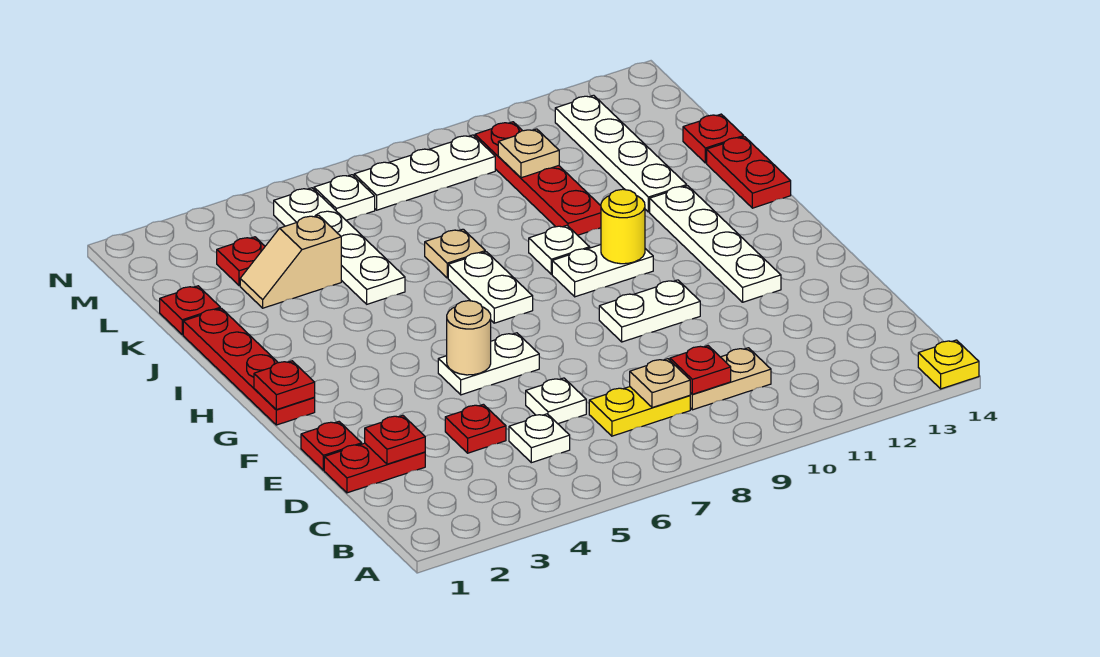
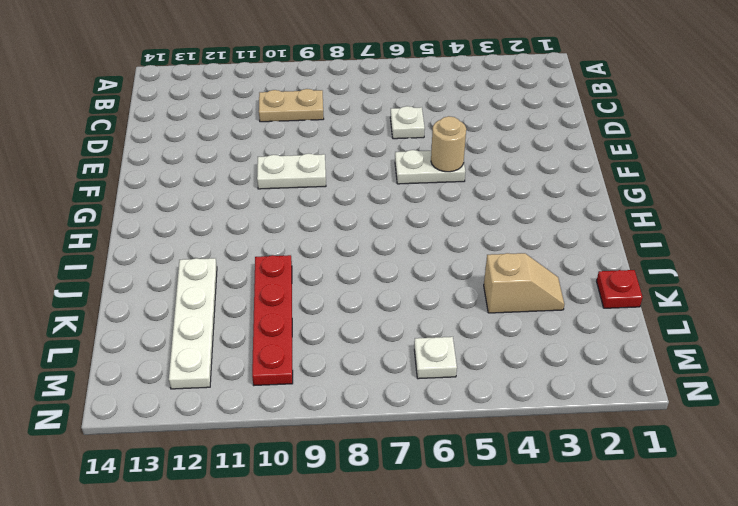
none -> yellow plate A14 level 1
none -> white plate C5 level 1
none -> yellow plate C7:C8 level 1
none -> red plate D1:D2 level 1

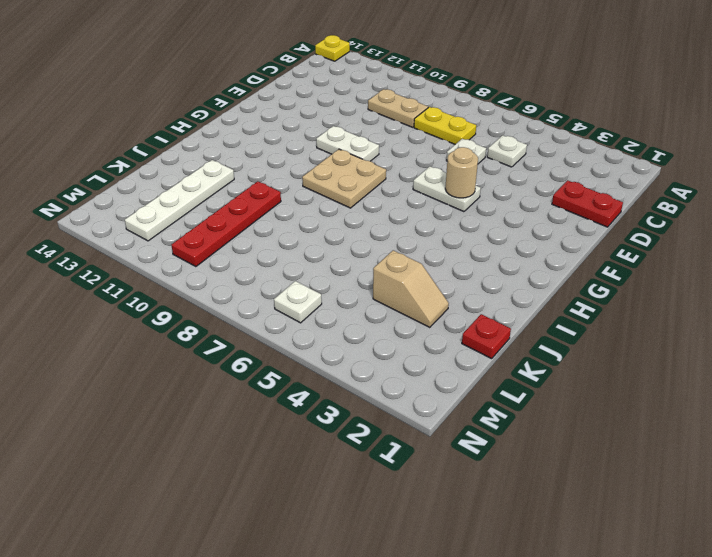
tan plate G8:H9 level 1 -> white plate H9:H10 level 1
none -> red plate D4 level 1
none -> red plate E1 level 1
none -> white plate F12:I12 level 1
none -> red plate G1:J1 level 1

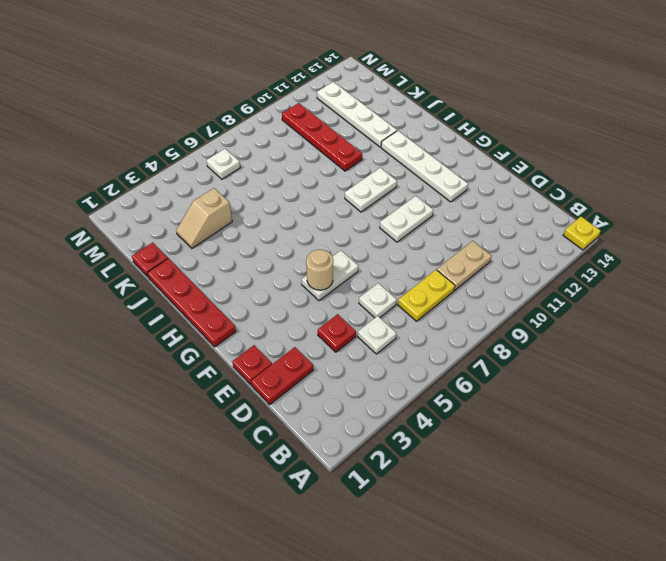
none -> white plate H7:I7 level 1
none -> white plate I9 level 1
none -> red plate I14:J14 level 1
none -> white plate J5:M5 level 1

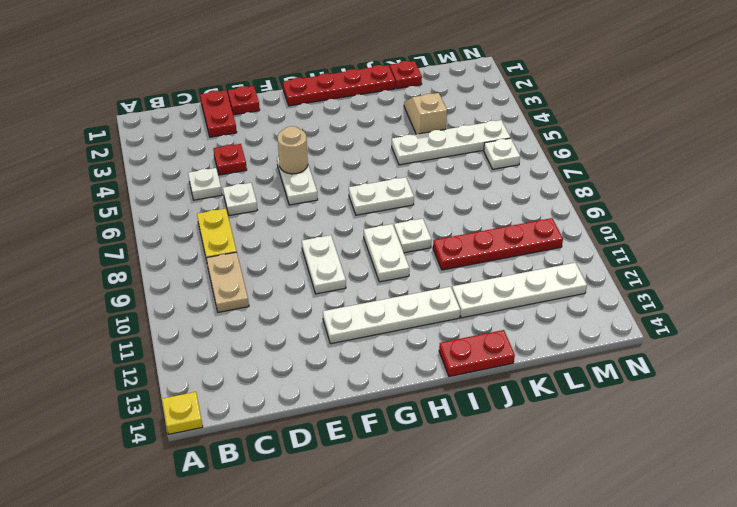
none -> tan plate J7 level 1
none -> red plate K14 level 1
none -> red plate L3 level 1
none -> white plate M7:M9 level 1

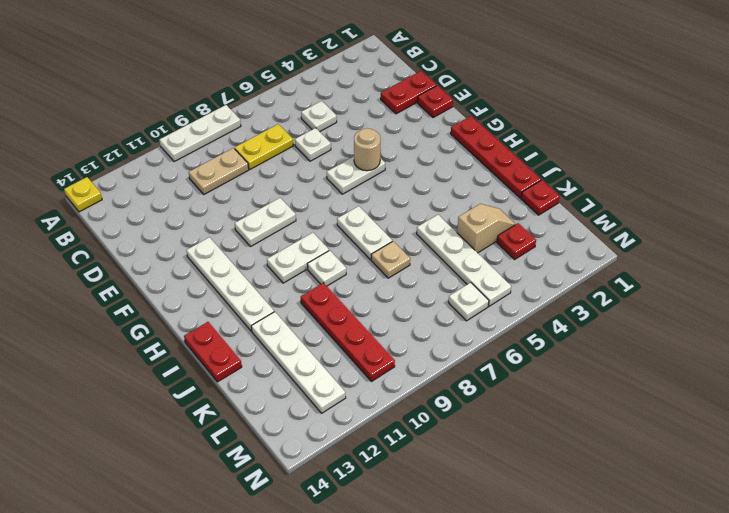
white plate A8:A10 level 1 -> white plate M7:M9 level 1
none -> red plate D4 level 1
none -> red plate K14 level 1
none -> tan plate C8 level 2
none -> red plate C9 level 2

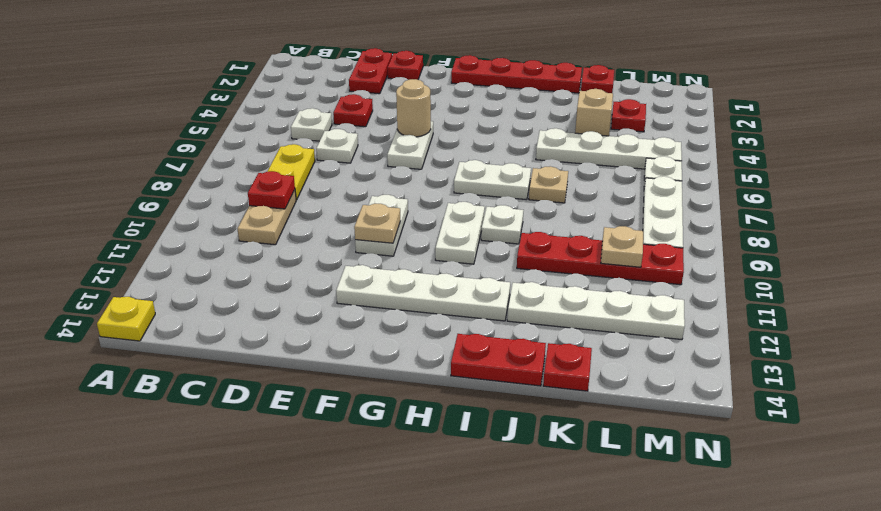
tan plate F10 level 2 -> tan plate C8 level 2
none -> red plate D2 level 2
none -> red plate G1 level 2
none -> yellow round brick H10 level 2

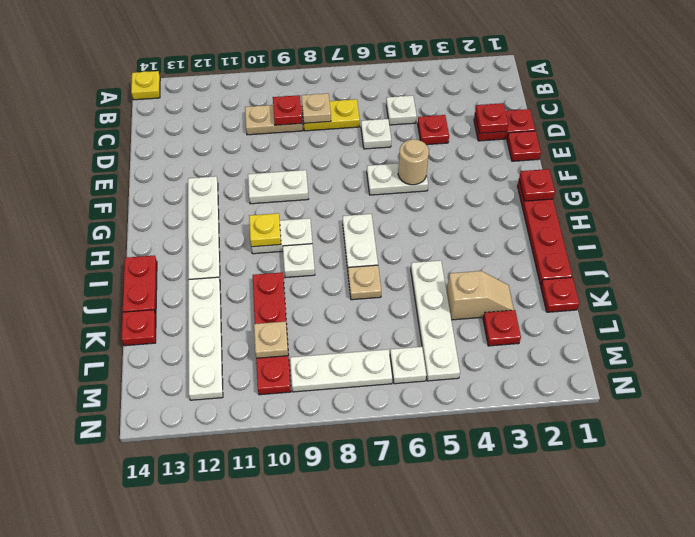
yellow plate H10 level 2 -> yellow round brick H10 level 2

